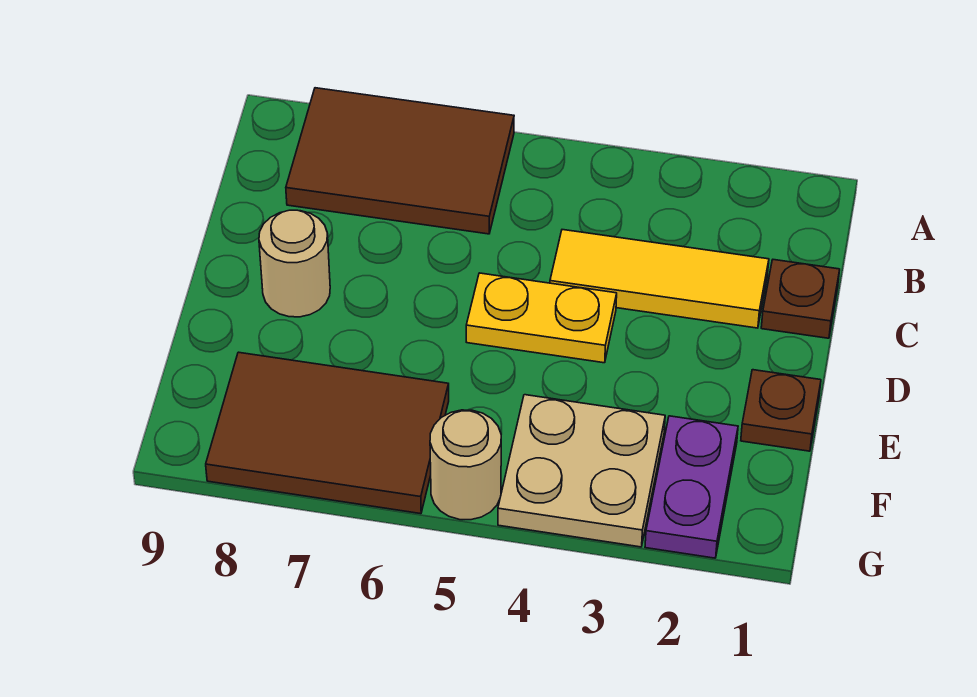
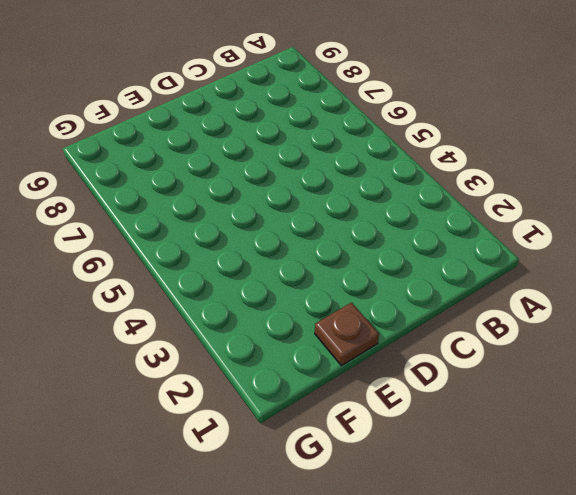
none -> brown tile A6:B8 level 1
none -> brown plate C1 level 1

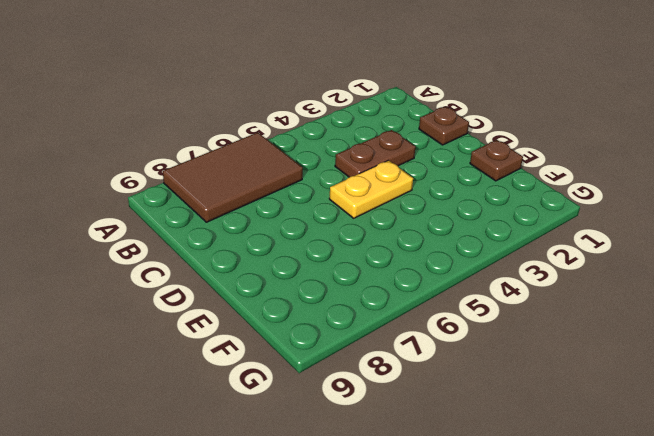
brown plate C3:C4 level 1 -> yellow tile C2:C4 level 1
none -> tan round brick D8 level 1
none -> purple plate F2:G2 level 1

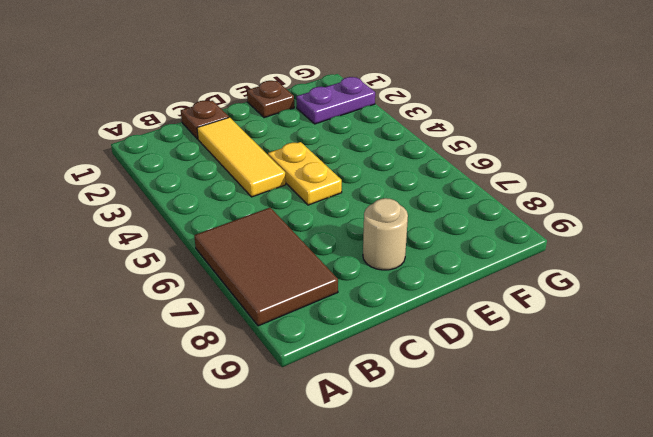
none -> tan plate F3:G4 level 1
none -> brown tile F6:G8 level 1

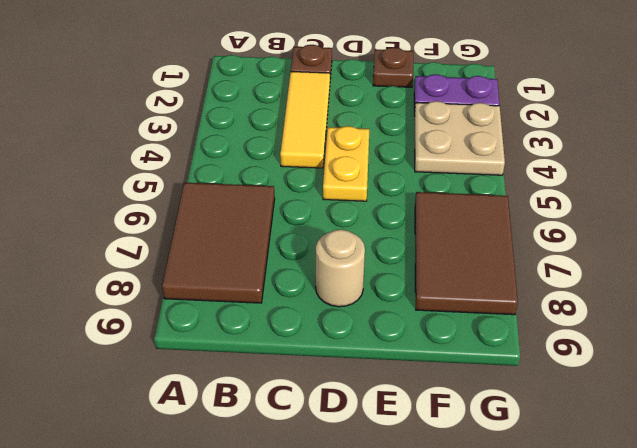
none -> tan round brick G5 level 1

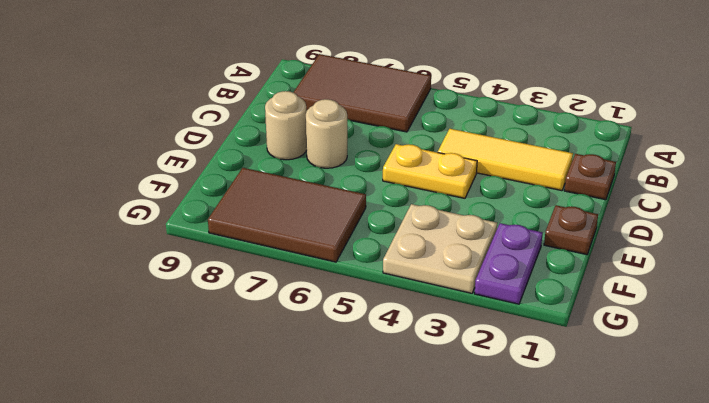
tan round brick D7 level 1 -> tan round brick G5 level 1

